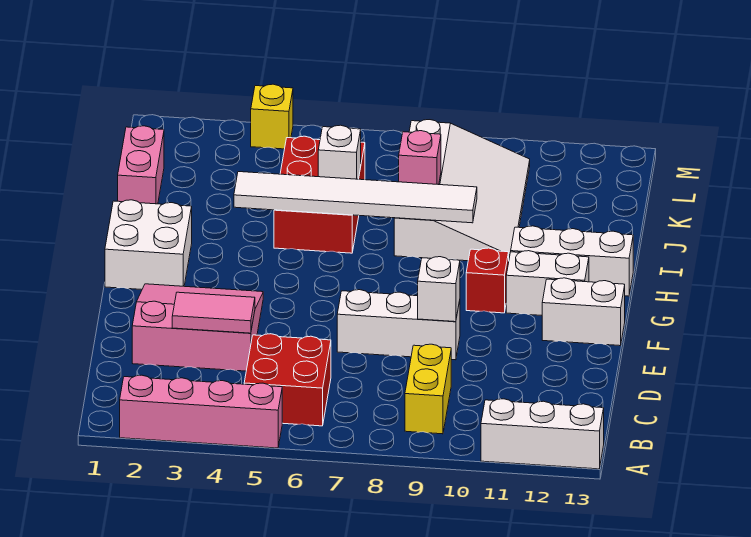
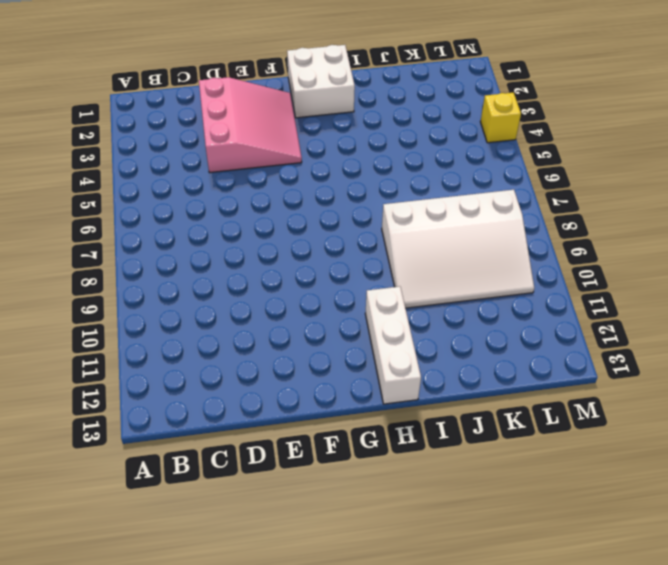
none -> pink brick A2:A5 level 1
none -> white brick A11:A13 level 1
none -> red brick B5:C6 level 1

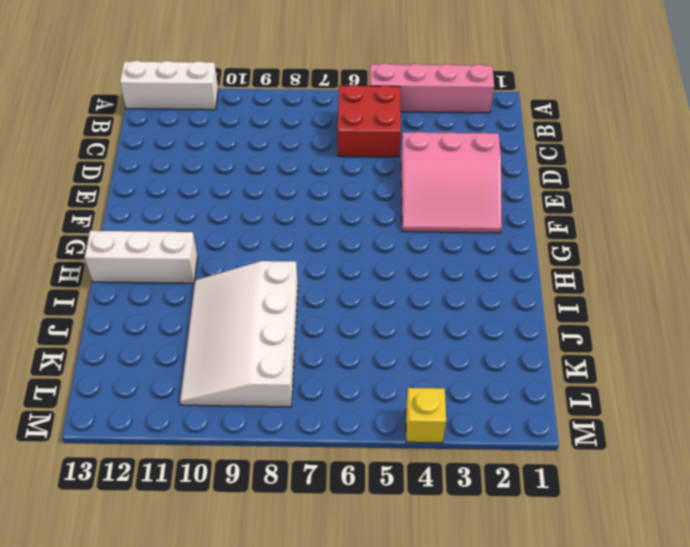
none -> yellow brick B9:C9 level 1
none -> white brick E7:E9 level 1
none -> white brick F12:F13 level 1

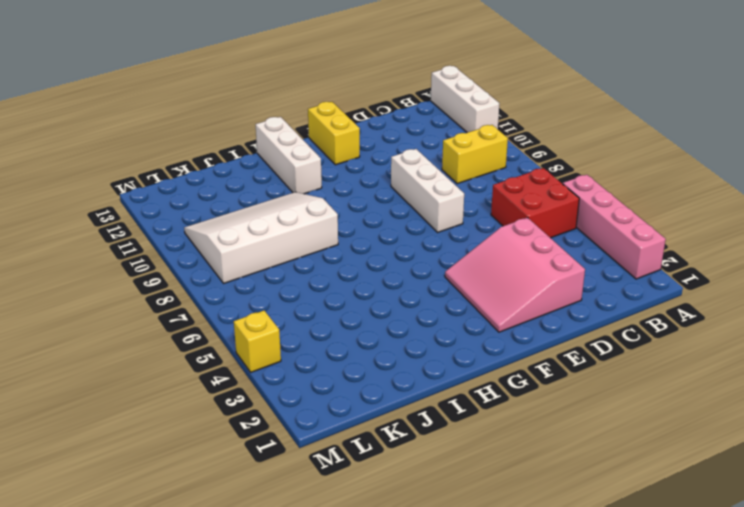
yellow brick F12:F13 level 1 -> white brick F12:F13 level 1
none -> white brick G1:H2 level 1
none -> red brick G10 level 1
none -> white brick G11:G12 level 1

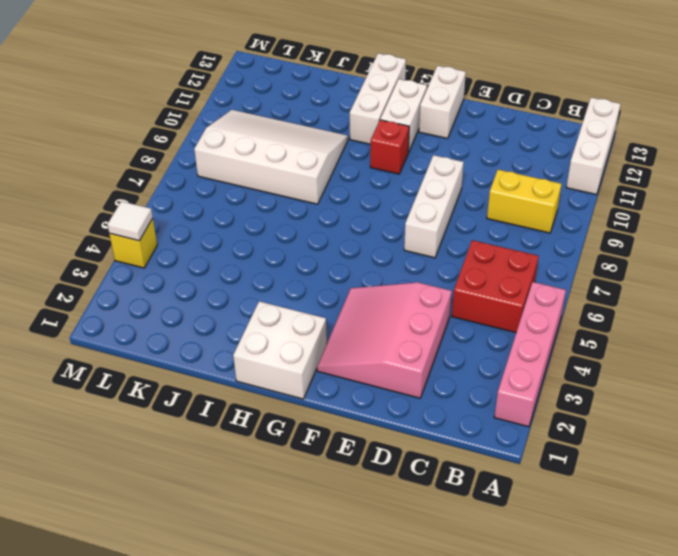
white tile M4 level 2 -> none
none -> red brick I5:K6 level 1
none -> pink brick J1:K1 level 1
none -> pink tile D3:D4 level 2

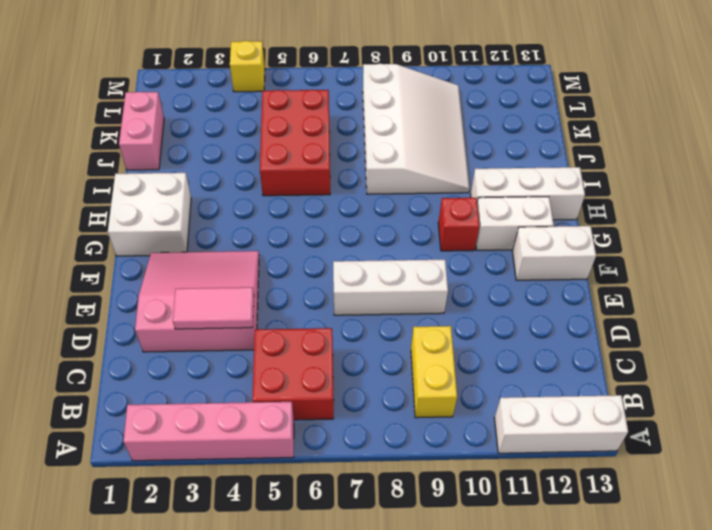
none -> white brick E9 level 2
none -> white tile I4:I9 level 2
none -> white brick J6 level 2

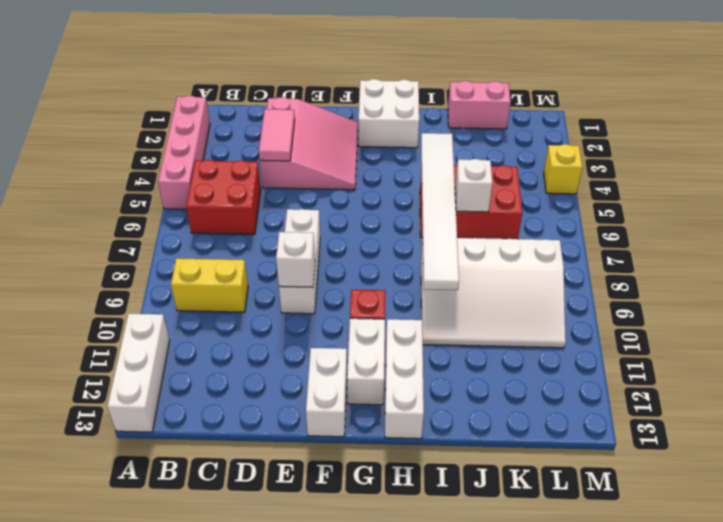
none -> pink brick J8 level 2

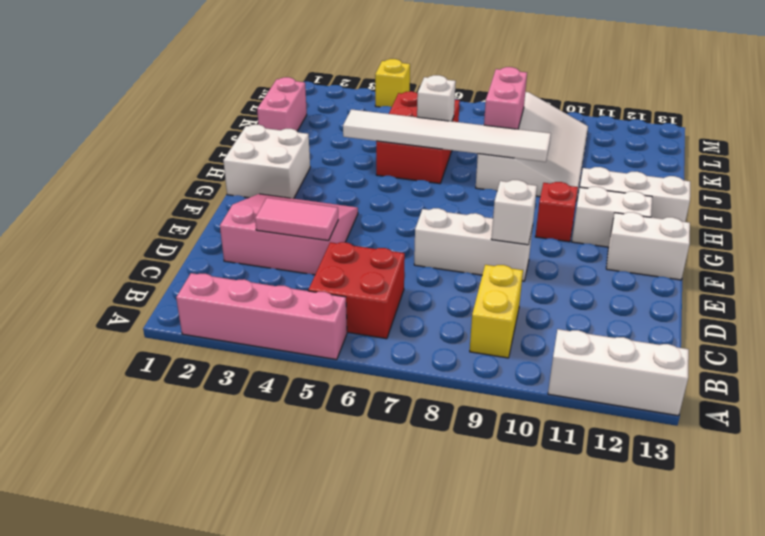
pink brick J8:K8 level 2 -> pink brick J8 level 2

